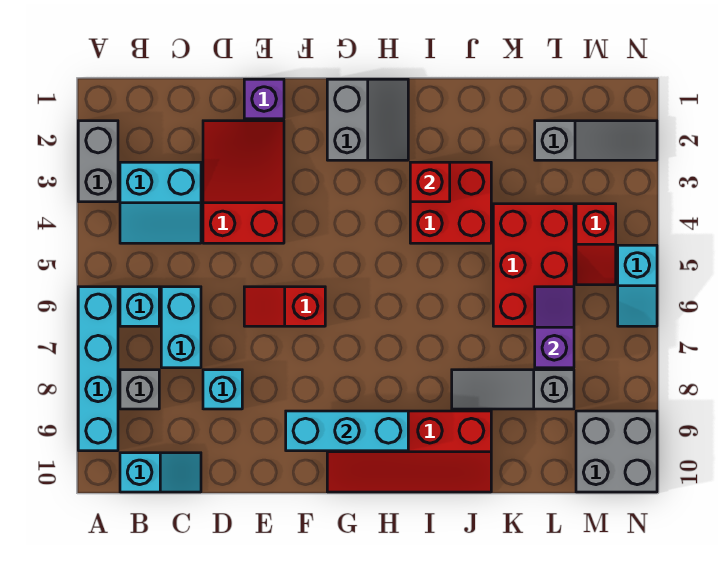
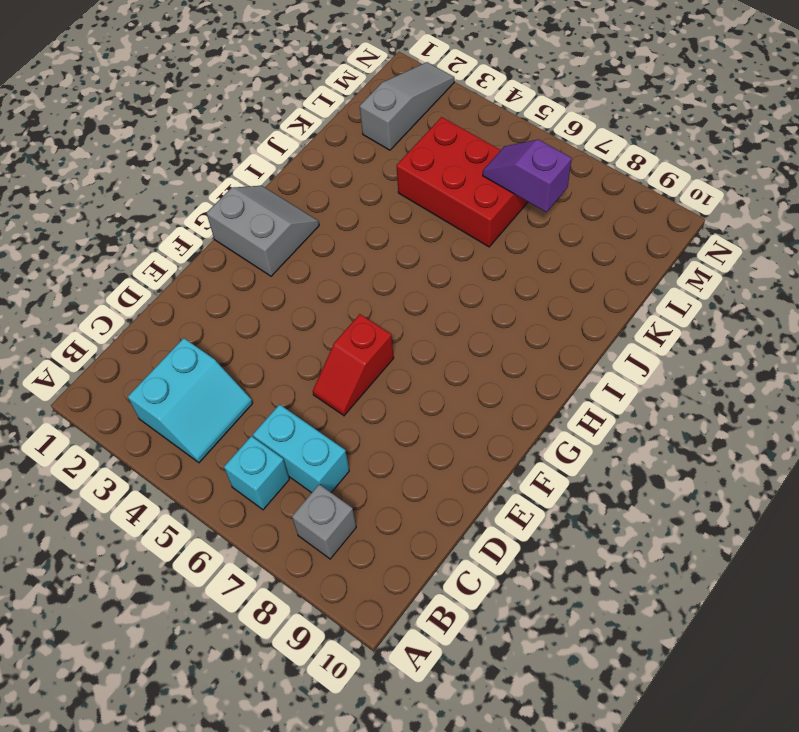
none -> grey brick A2:A3 level 1
none -> cyan brick A6:A9 level 1
none -> cyan slope B10:C10 level 1 top B

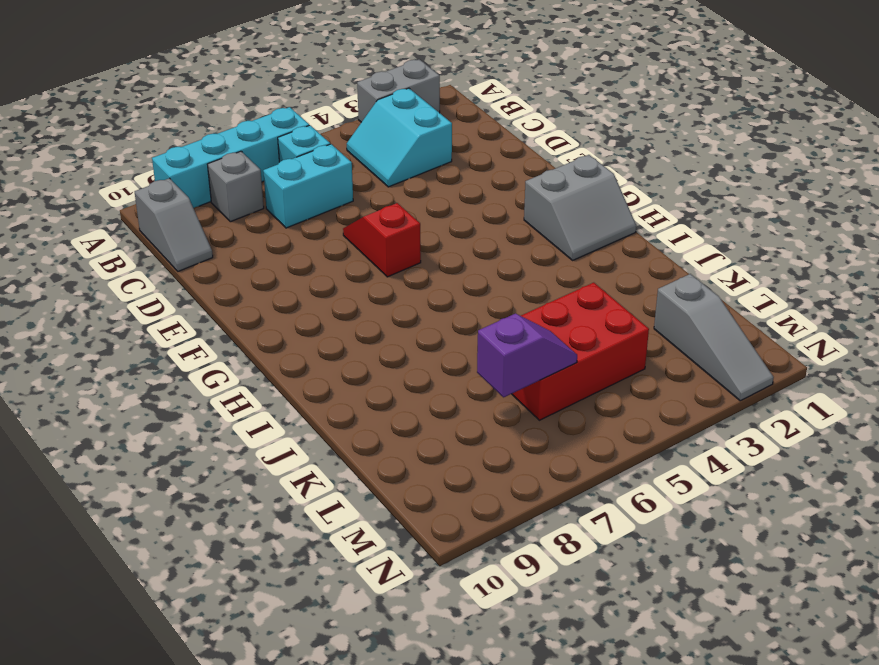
grey slope B10:C10 level 1 top B -> cyan slope B10:C10 level 1 top B
none -> red slope D2:E4 level 1 top 4
none -> cyan brick D8 level 1
none -> purple brick E1 level 1

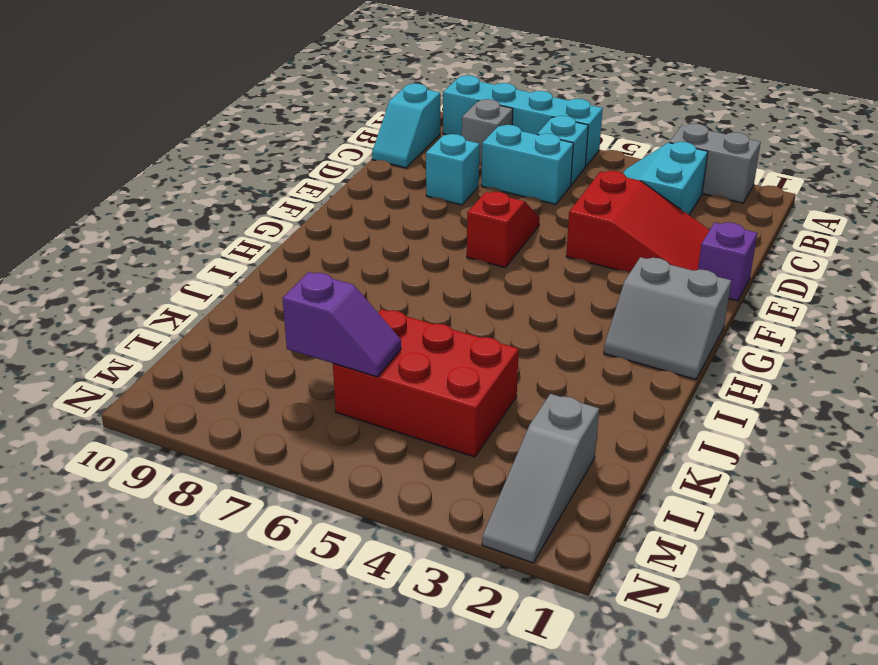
none -> red slope G9:J10 level 1 top 9
none -> red brick I3:J4 level 1
none -> grey slope J8:L8 level 1 top L

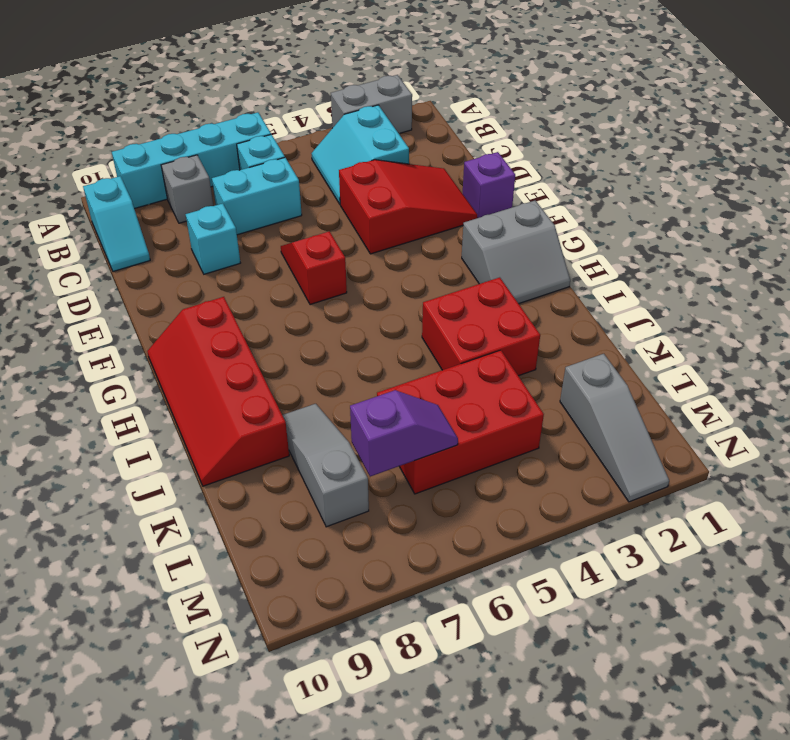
none -> red slope M4:M5 level 1 top 4
none -> grey brick M9:N10 level 1
none -> cyan slope N5:N6 level 1 top 5

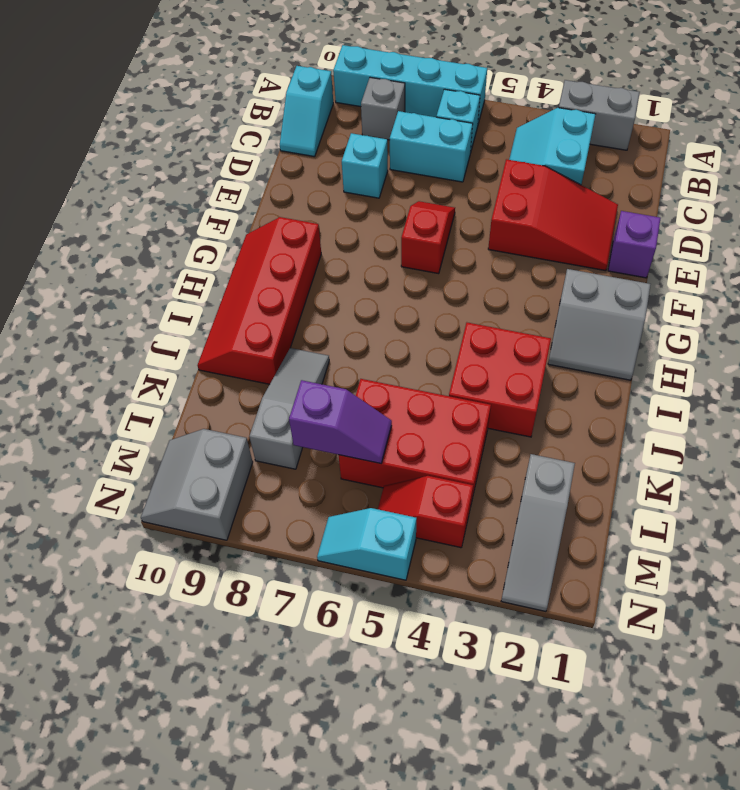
grey slope M9:N10 level 1 top 9 -> grey brick M9:N10 level 1
none -> cyan brick F9:H9 level 2
none -> red brick I3 level 2

